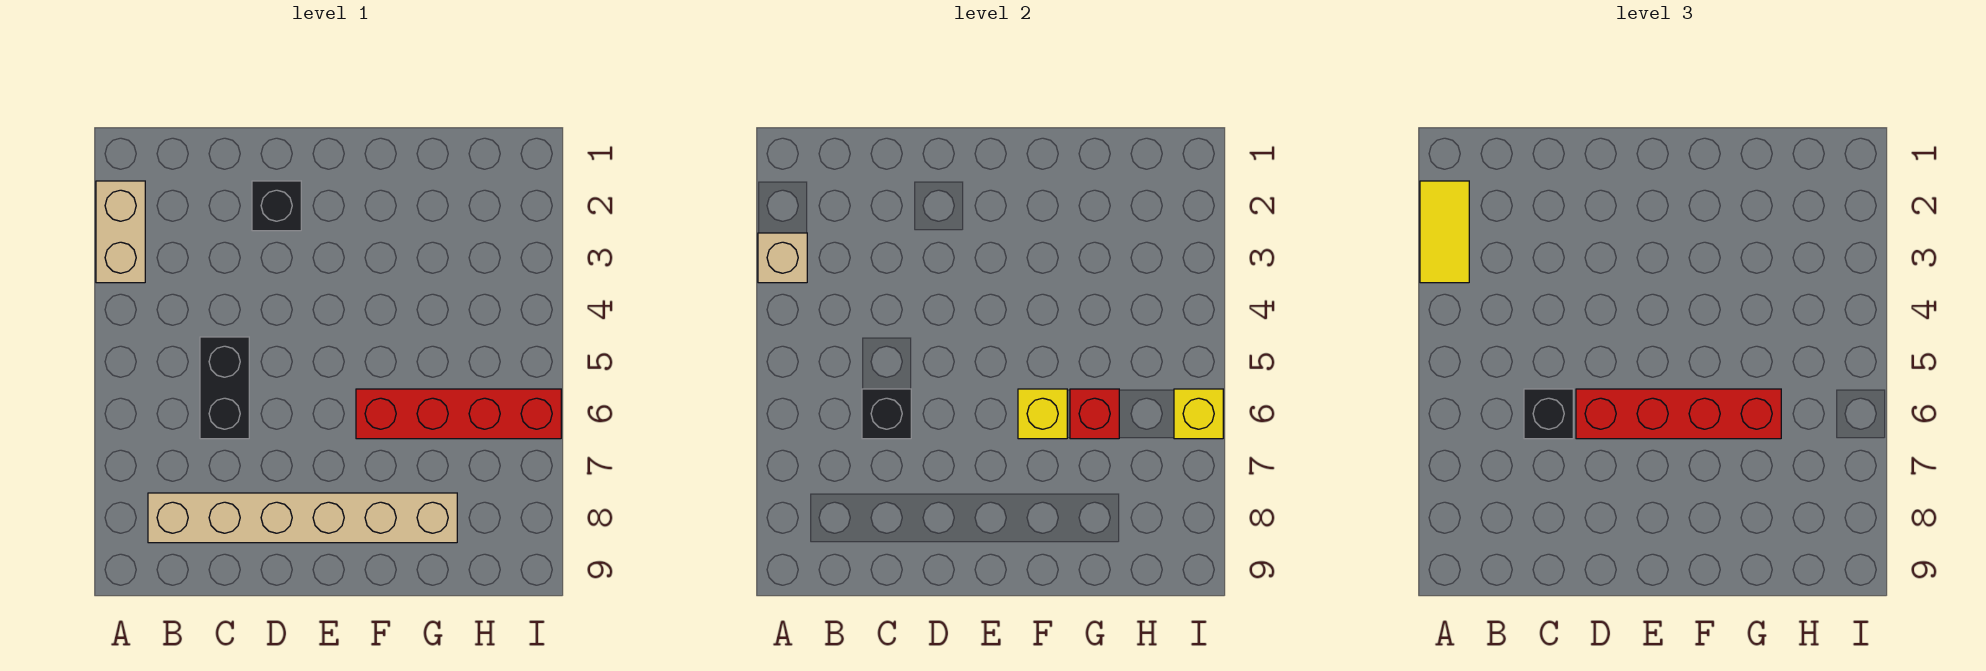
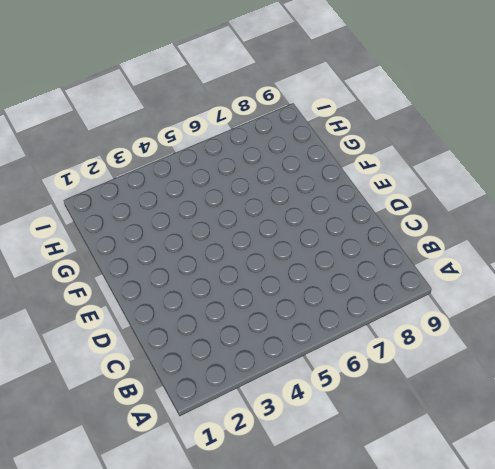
none -> tan brick A2:A3 level 1
none -> tan brick B8:G8 level 1
none -> black brick C5:C6 level 1

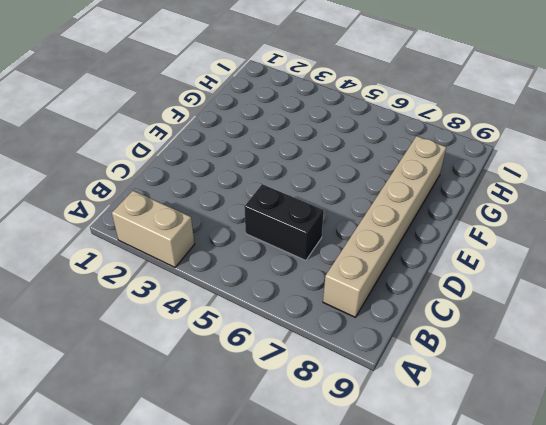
none -> black brick D2 level 1
none -> red brick F6:I6 level 1
none -> tan brick A3 level 2

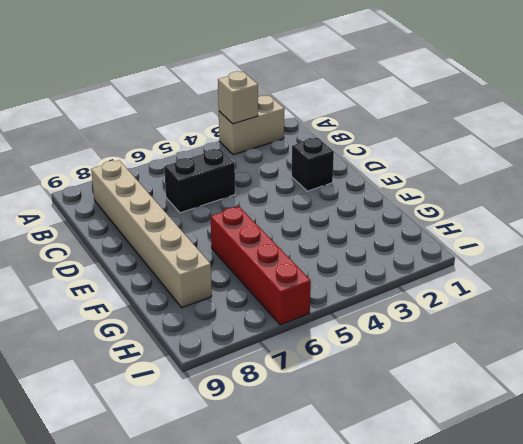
none -> black brick C6 level 2
none -> yellow brick F6 level 2
none -> red brick G6 level 2

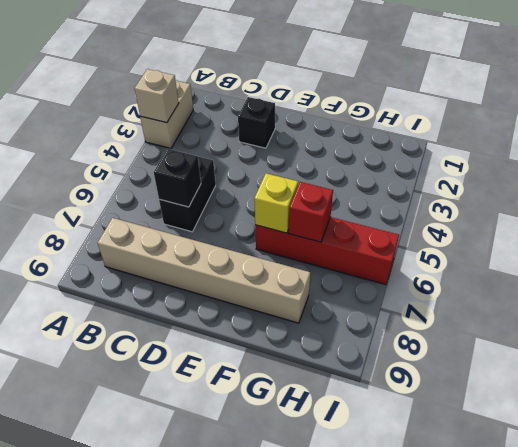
none -> yellow brick I6 level 2
none -> yellow tile A2:A3 level 3
none -> black brick C6 level 3

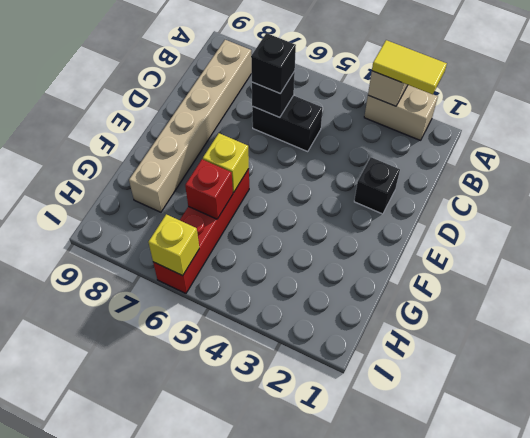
none -> red brick D6:G6 level 3

